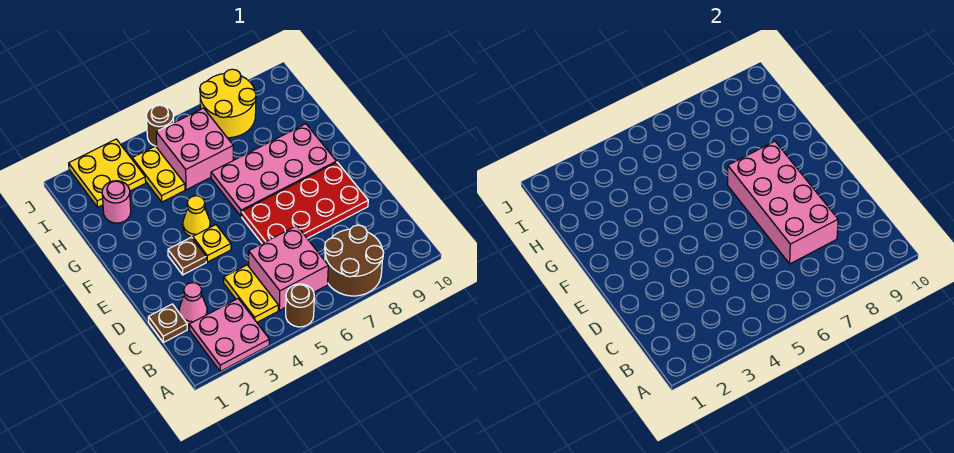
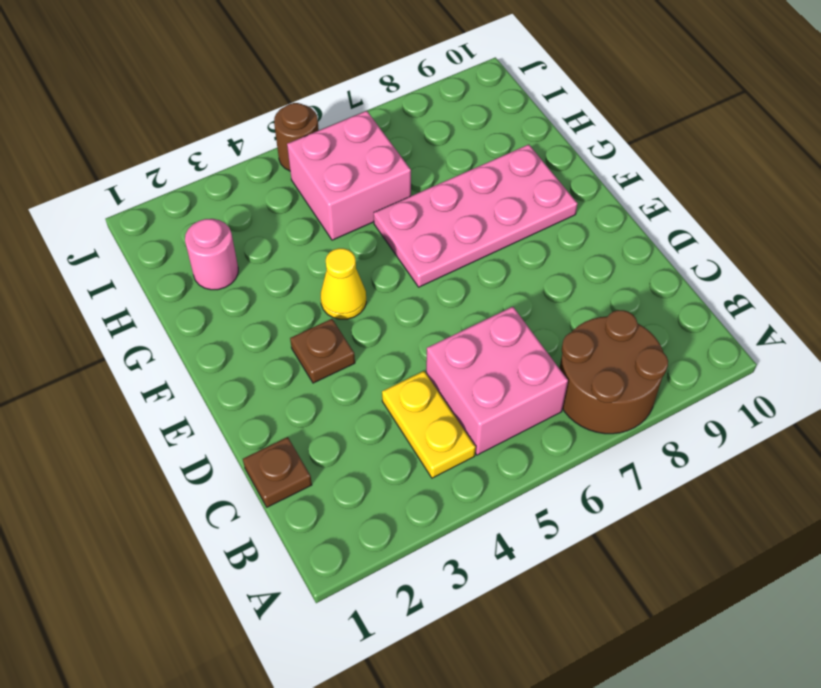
none -> pink plate A2:B3 level 1
none -> brown round brick A5 level 1
none -> pink cone C2 level 1

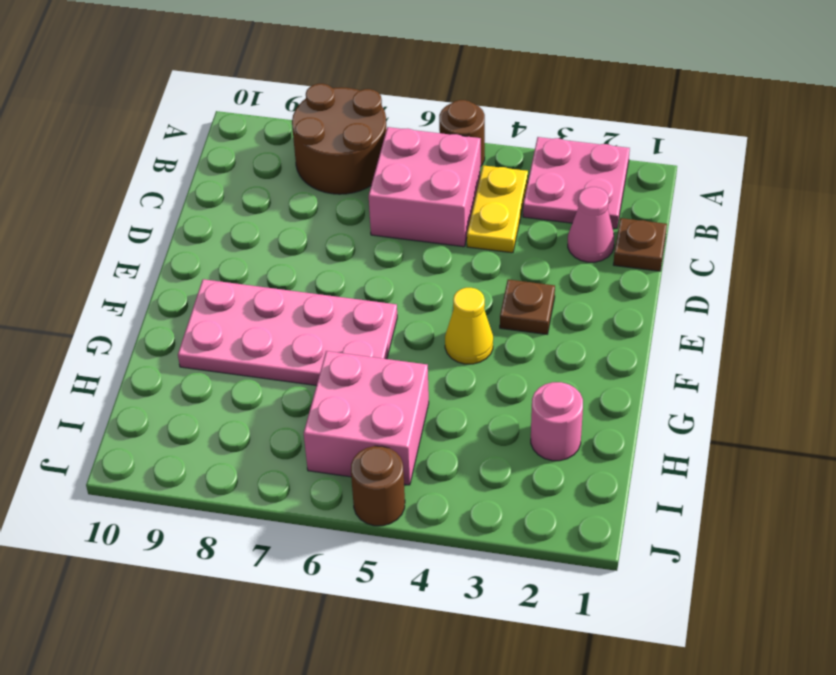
none -> red plate D6:E9 level 1
none -> yellow plate E4 level 1
none -> yellow plate H4:I4 level 1

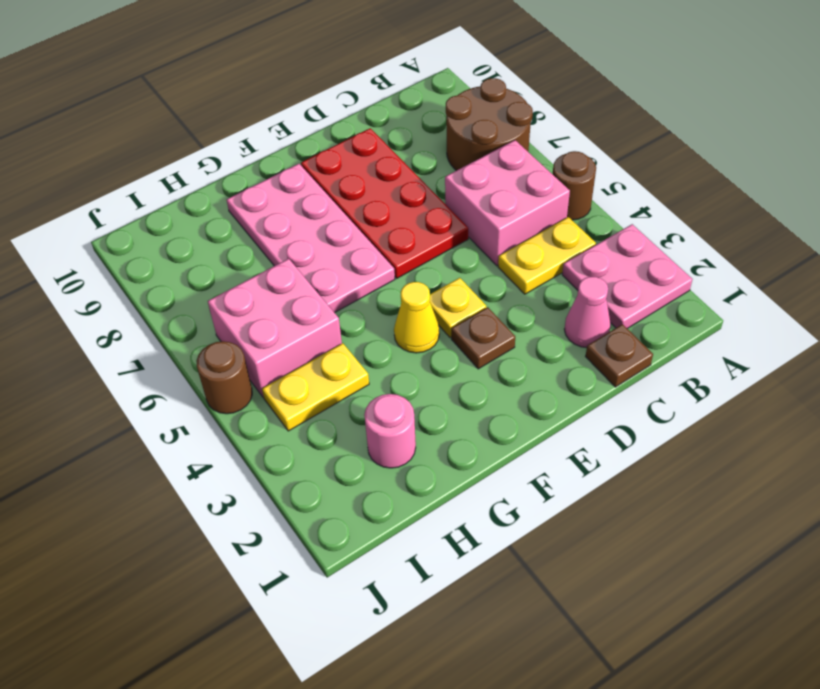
none -> yellow plate I2:J3 level 1
none -> yellow round brick I7:J8 level 1
none -> pink brick C7:F8 level 2

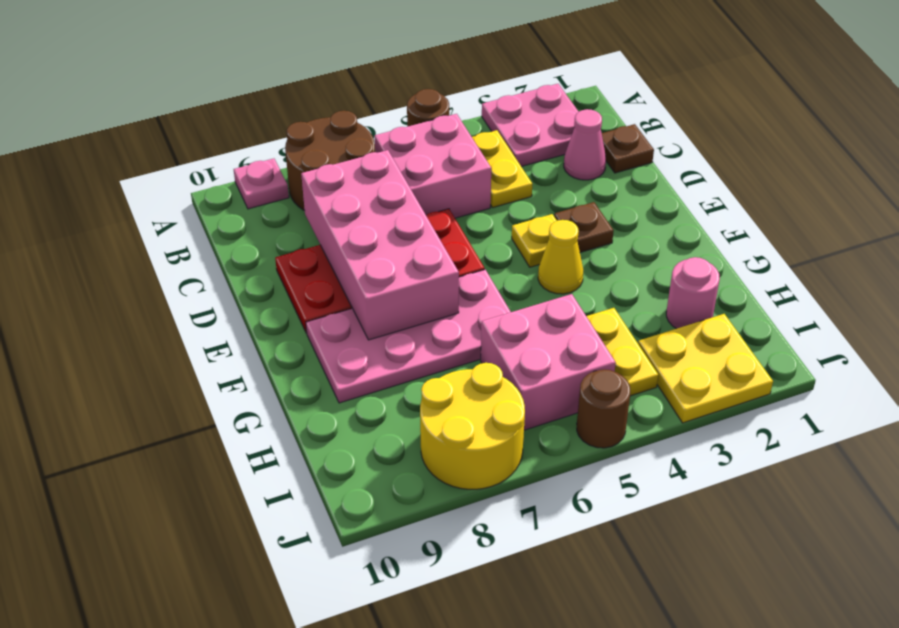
pink plate A9 level 1 -> none

